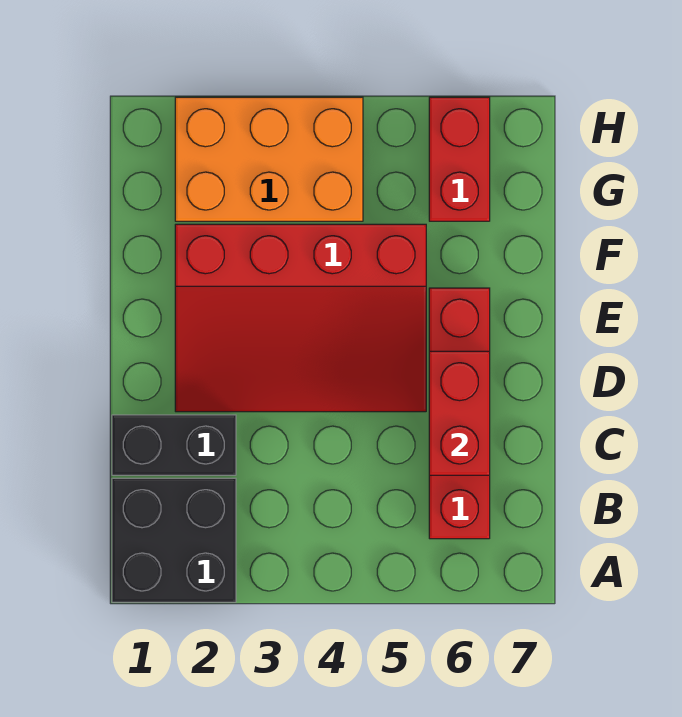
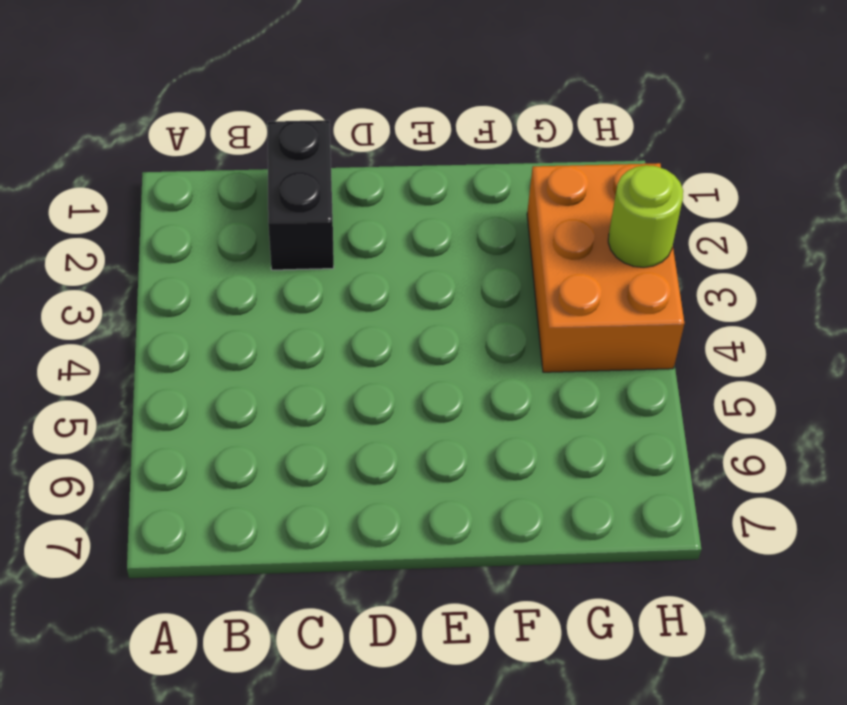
lime round brick H3 level 2 -> none
none -> black brick A1:B2 level 1
none -> red brick B6:E6 level 1

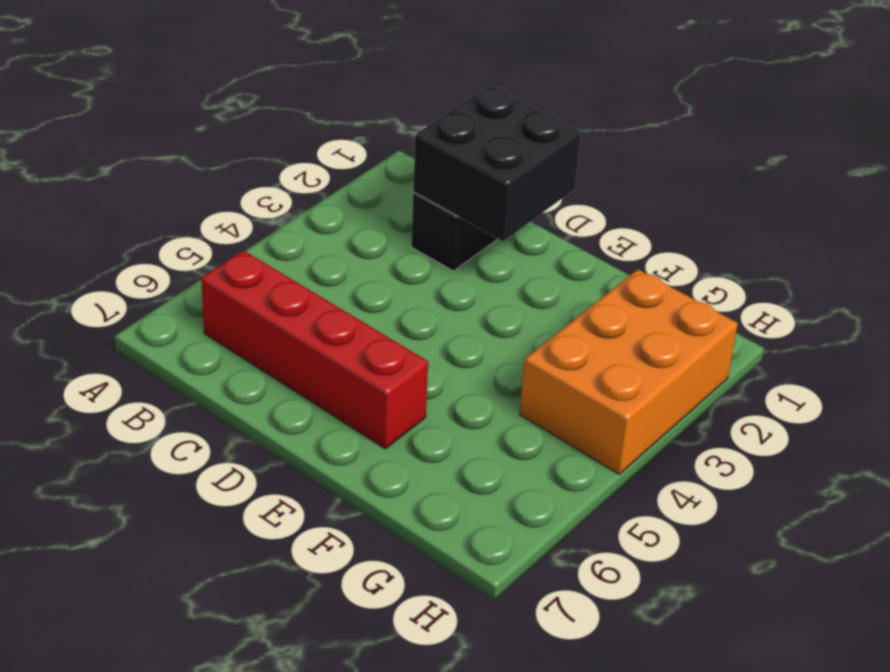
black brick C1:D2 level 2 -> black brick A1:B2 level 1
none -> red slope D2:F5 level 1 top F
none -> red brick G6:H6 level 1

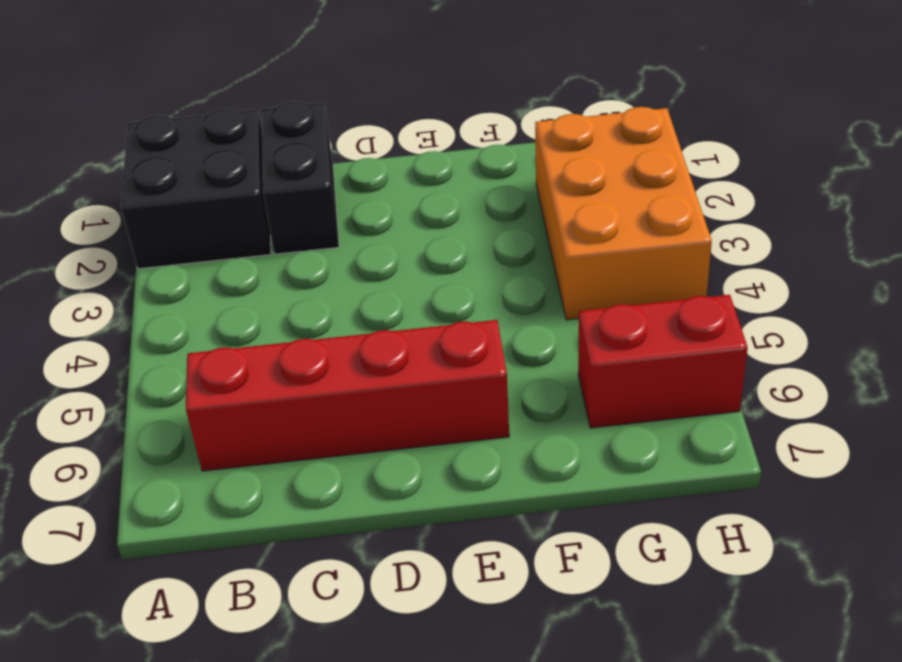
none -> red slope D2:F5 level 1 top F
none -> red brick C6:D6 level 2

